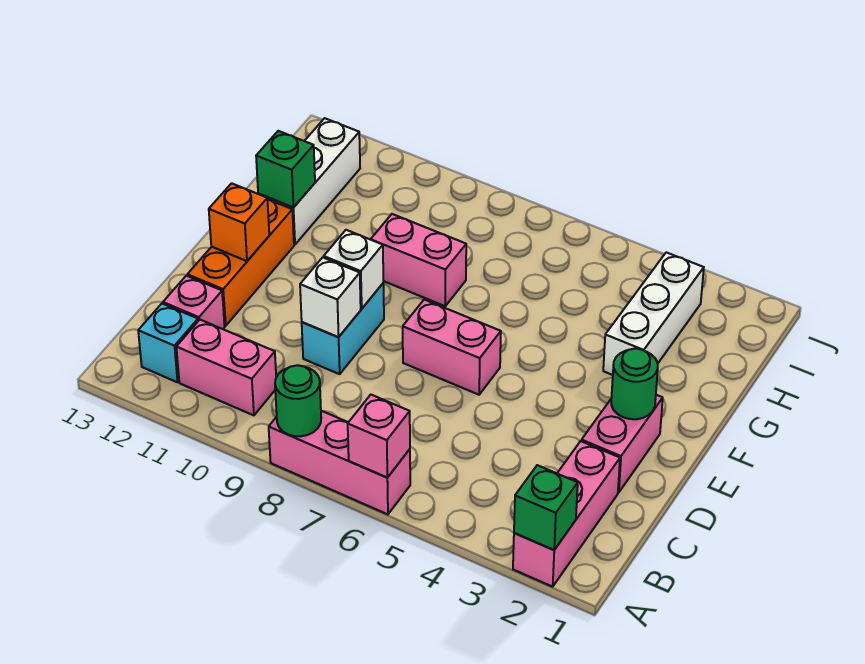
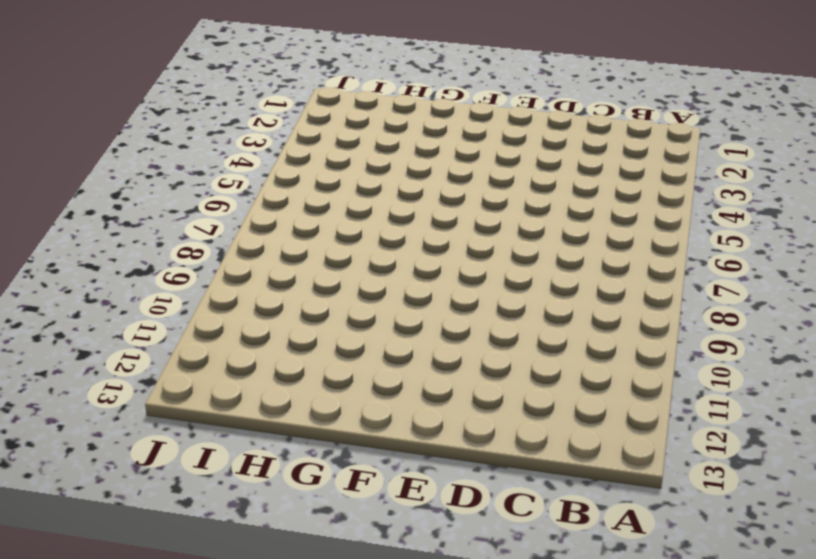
none -> pink brick A2:C2 level 1
none -> pink brick A6:A8 level 1
none -> pink brick B10:B11 level 1

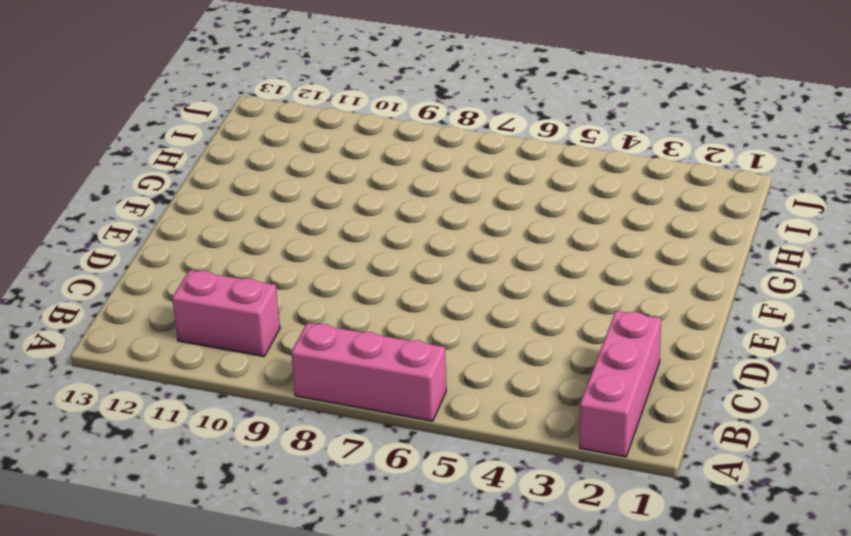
none -> cyan brick B12 level 1
none -> pink brick C12 level 1
none -> pink brick D2:E2 level 1

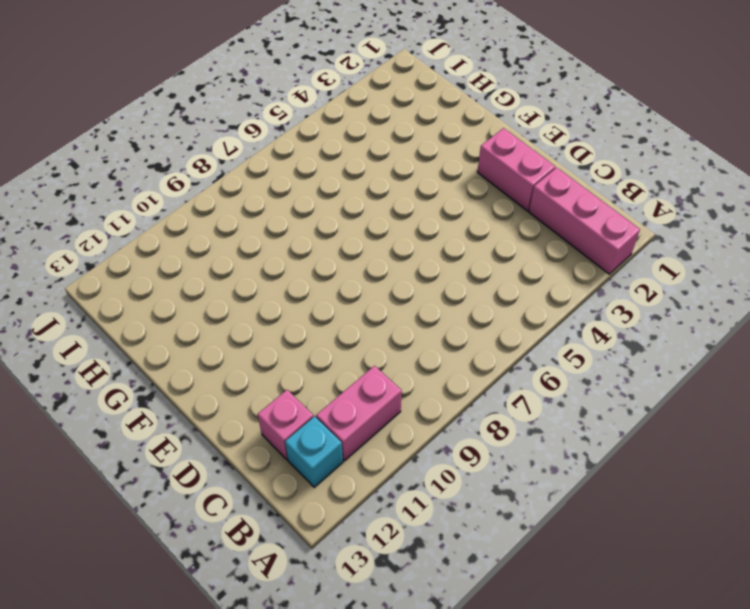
none -> pink brick A6:A8 level 1
none -> cyan brick D9:E9 level 1
none -> orange brick D12:F12 level 1

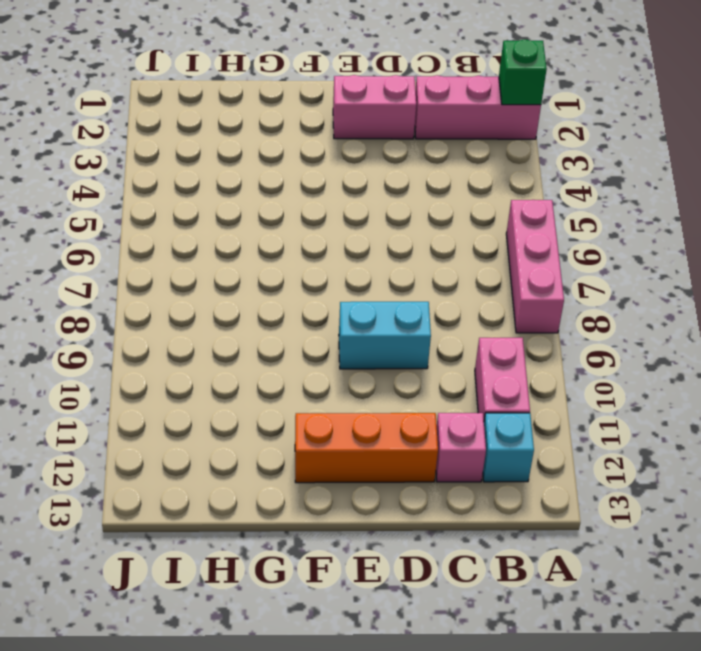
none -> pink brick E6:E7 level 1
none -> white brick G3:I3 level 1
none -> pink brick G8:G9 level 1

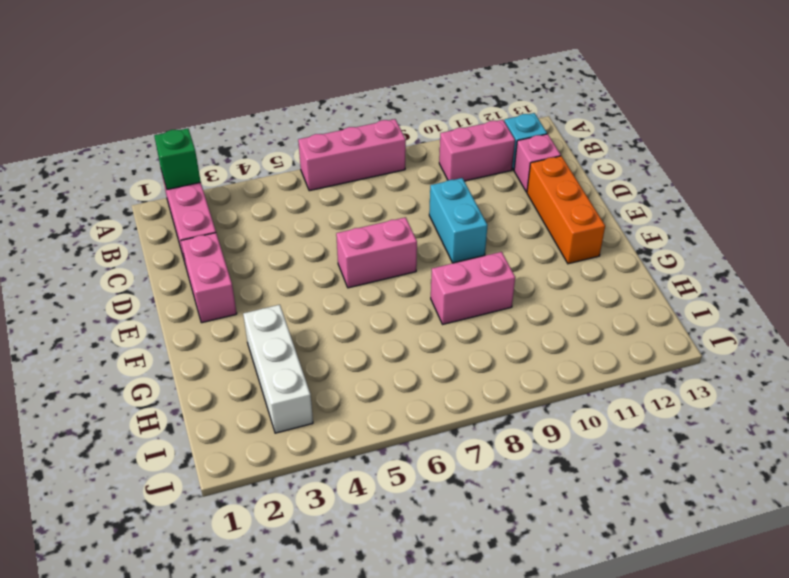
none -> white brick G12:I12 level 1
none -> pink brick A6 level 2
none -> green round brick A8 level 2

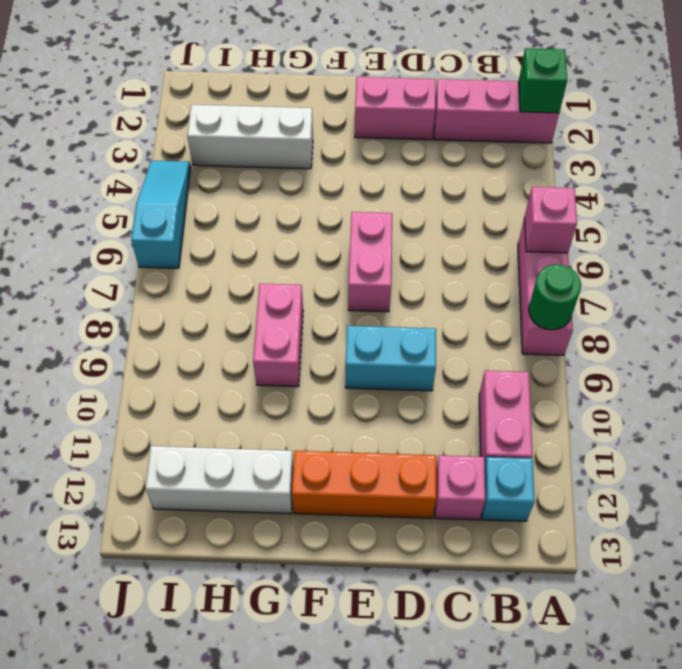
cyan slope J4:J6 level 1 top 6 -> none
none -> white brick D9 level 2
none -> green round brick E2 level 2
none -> white brick E9 level 2

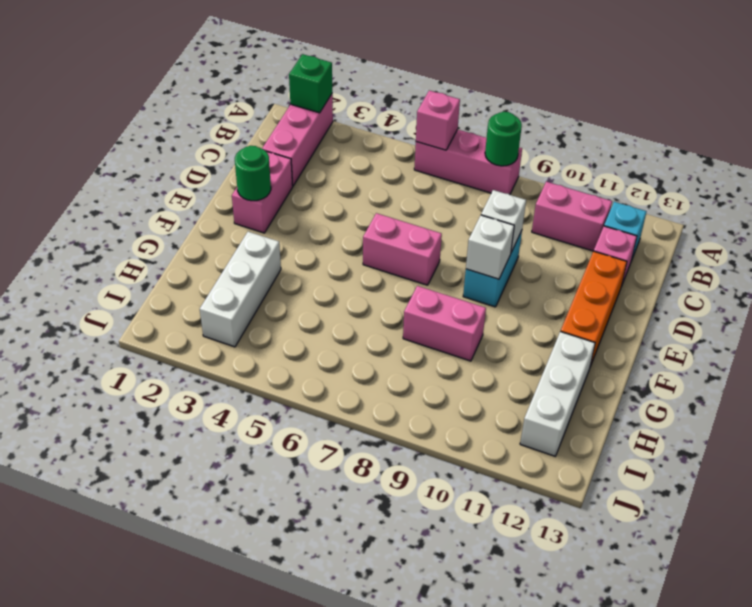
none -> orange brick E12 level 2
none -> green brick G12 level 2

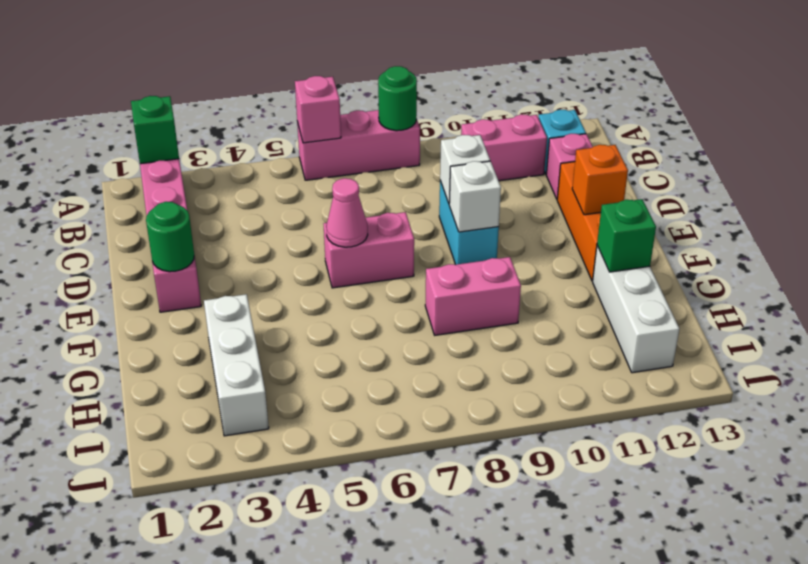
pink cone E6 level 2 -> none

